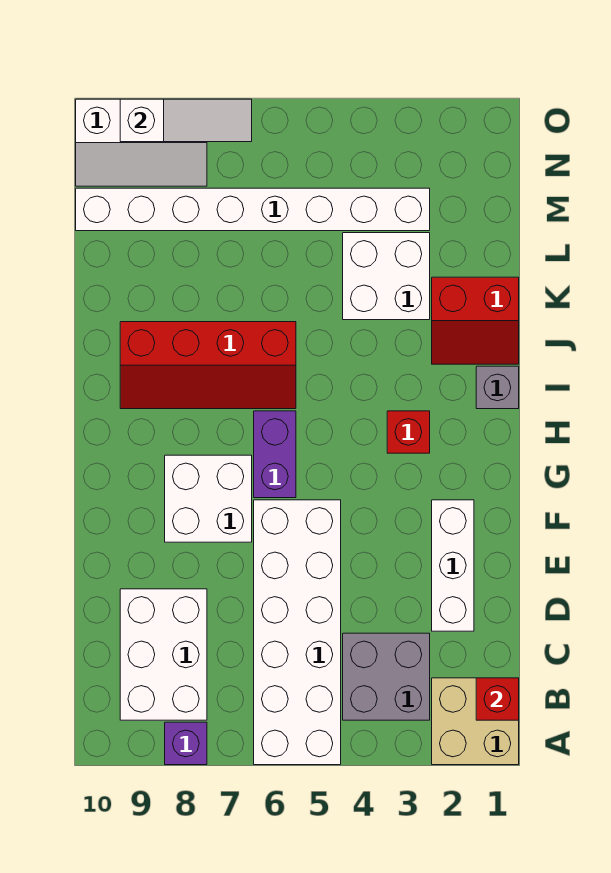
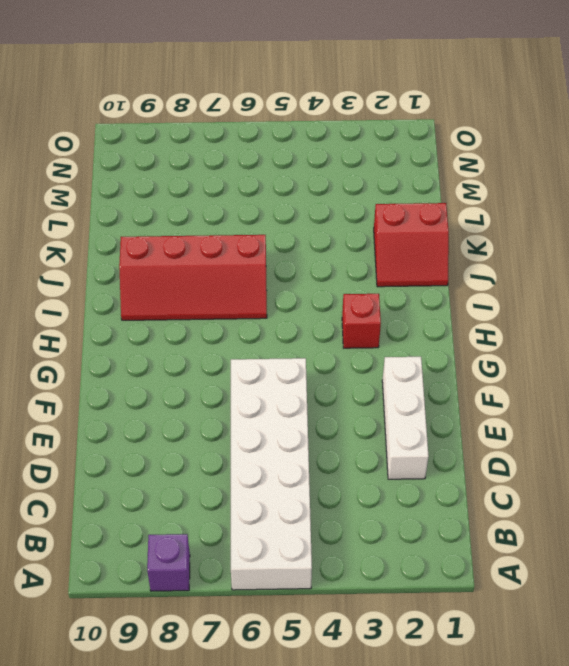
none -> tan brick A1:B2 level 1
none -> grey brick B3:C4 level 1
none -> white brick B8:D9 level 1

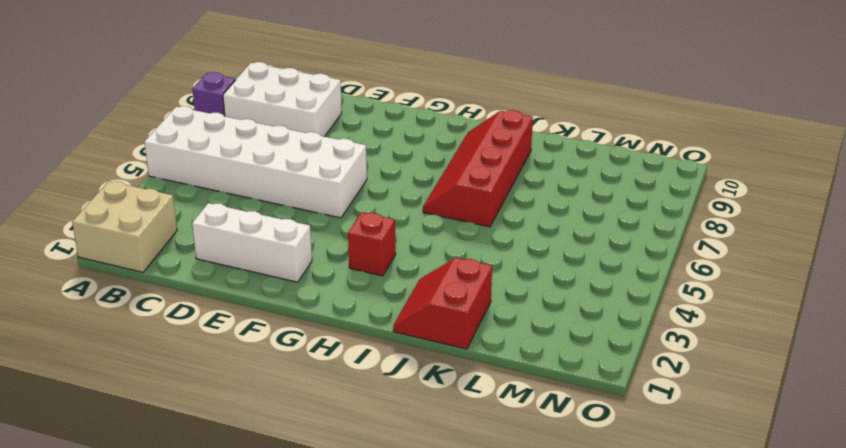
none -> grey brick B3:C4 level 1
none -> white brick F7:G8 level 1
none -> purple brick G6:H6 level 1

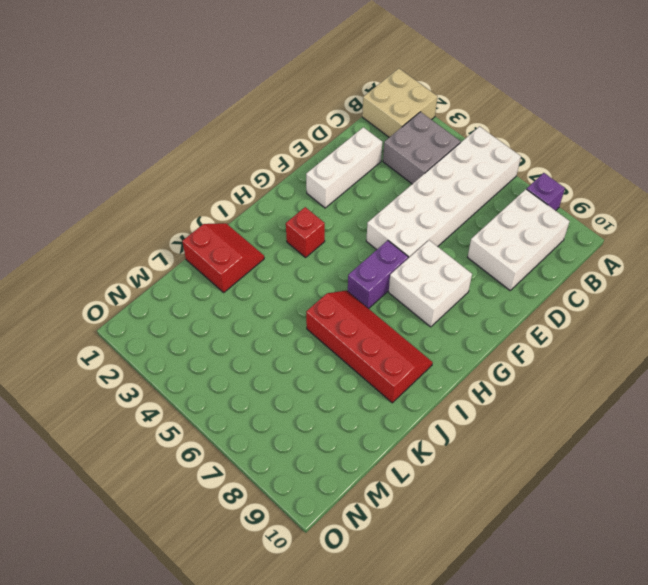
none -> grey brick I1 level 1
none -> white brick K3:L4 level 1
none -> white brick M3:M10 level 1

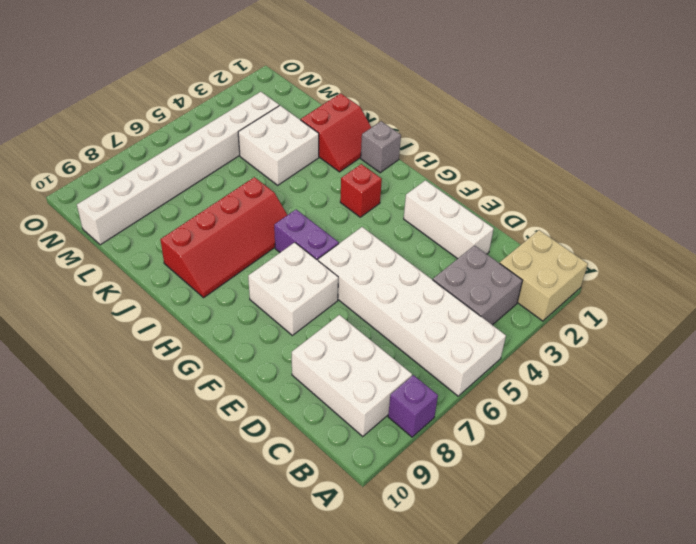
none -> white slope N8:O10 level 1 top O
none -> red brick B1 level 2
none -> white slope O7:O9 level 2 top 9

